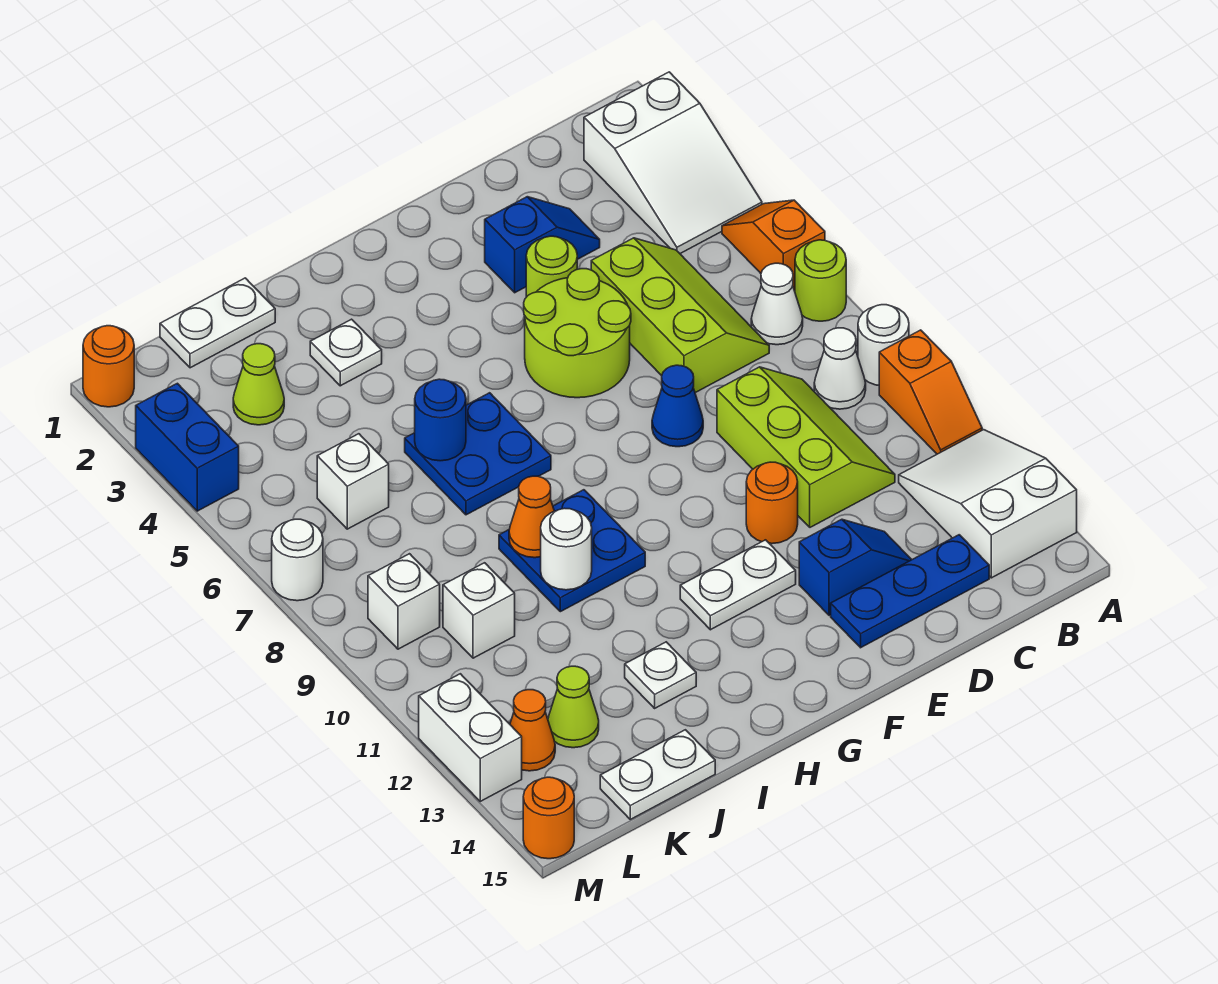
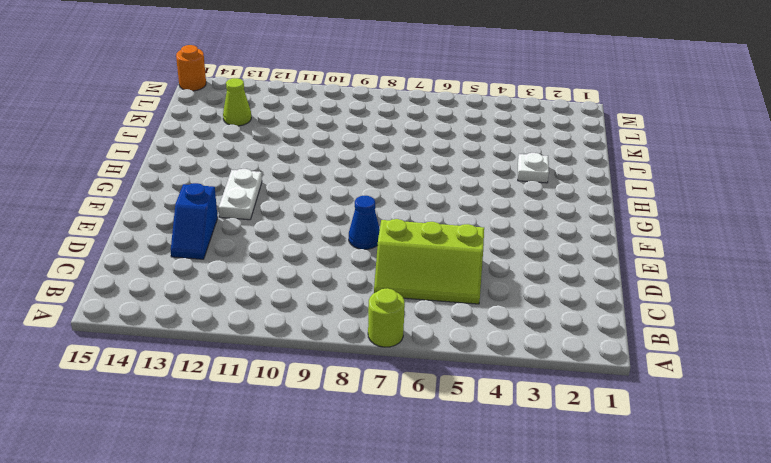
none -> white slope A2:B4 level 1 top 2
none -> orange slope A5:A6 level 1 top 6
none -> white round brick A9 level 1
none -> orange slope A10:A11 level 1 top 10

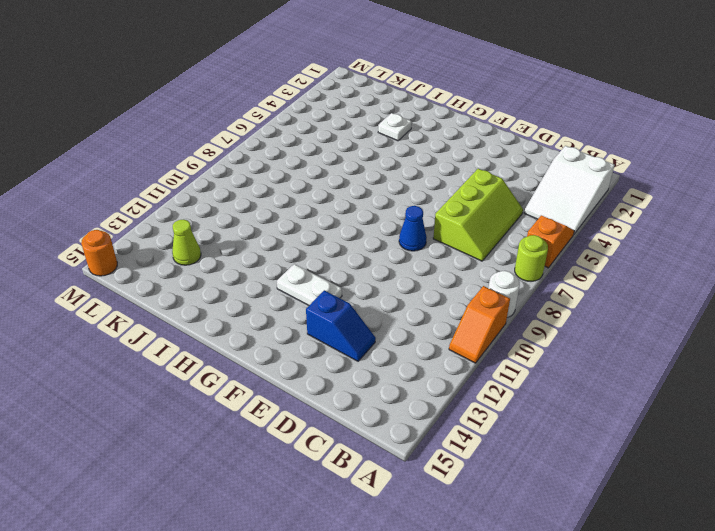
none -> white slope A12:B14 level 1 top 14
none -> white cone B7 level 1
none -> white cone B9 level 1
none -> lime slope C9:D11 level 1 top D

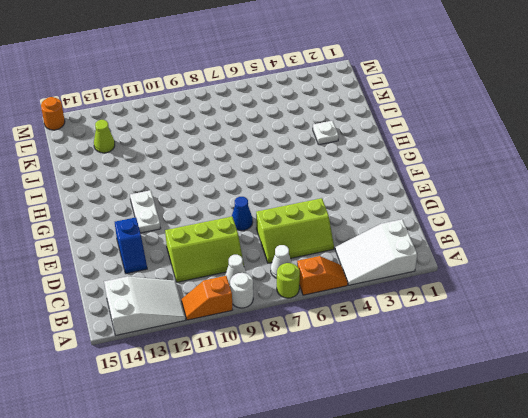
none -> blue plate C14:E14 level 1
none -> blue slope D3:E3 level 1 top E
none -> lime round brick E4 level 1
none -> lime round brick E5:F6 level 1

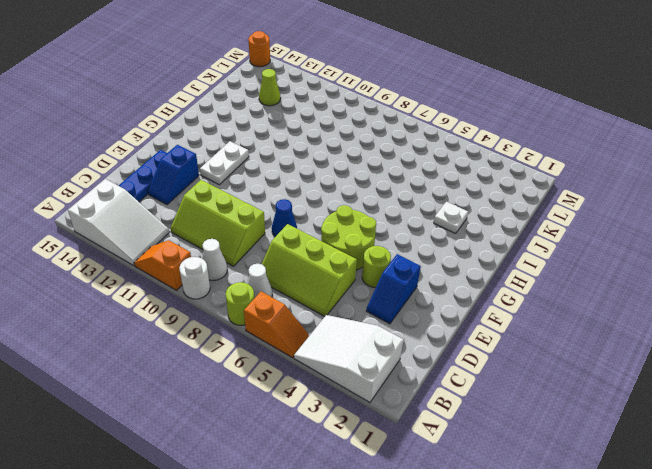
none -> orange round brick E11 level 1
none -> blue plate H6:I7 level 1
none -> blue plate H9:I10 level 1
none -> white plate I13 level 1

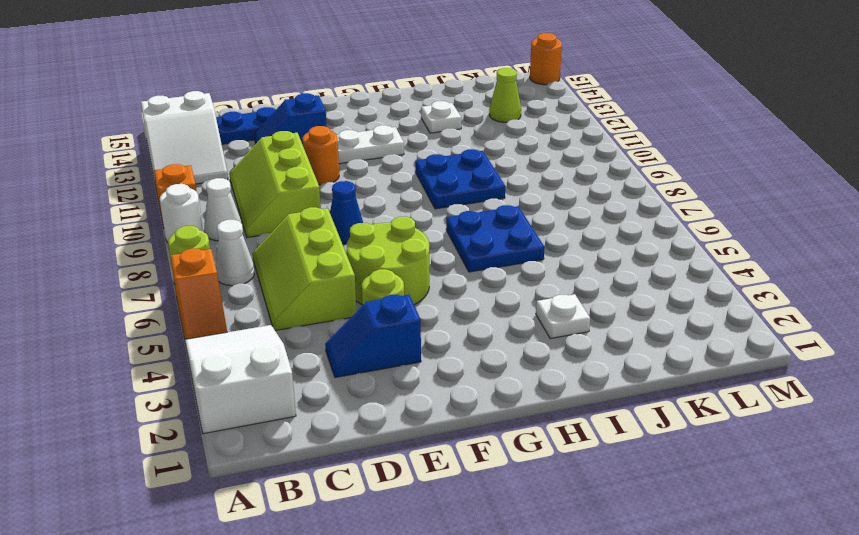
none -> white plate J1:K1 level 1
none -> white plate J15:K15 level 1
none -> lime cone K3 level 1
none -> white brick K6 level 1

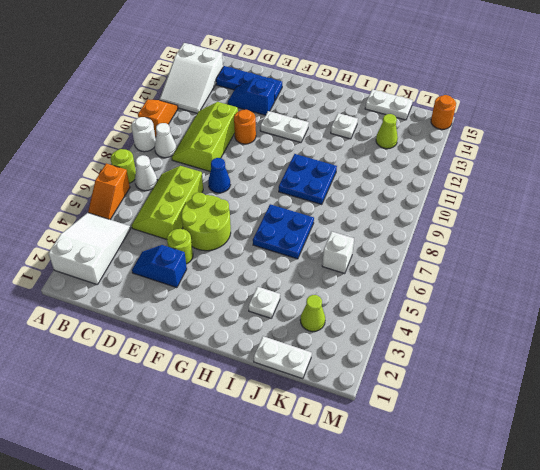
none -> white brick K10 level 1
none -> white brick L9 level 1
none -> orange cone L13 level 1
none -> orange round brick M1 level 1

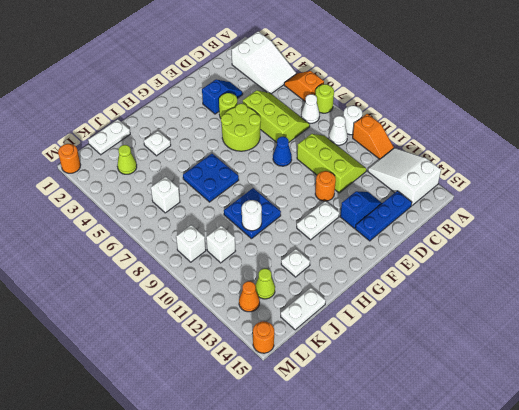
none -> blue brick M3:M4 level 1
none -> white round brick M7 level 1
none -> white brick M12:M13 level 1
none -> blue round brick I6 level 2

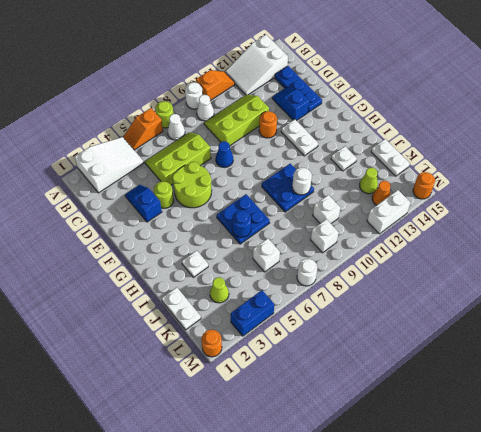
none -> orange cone I9 level 2

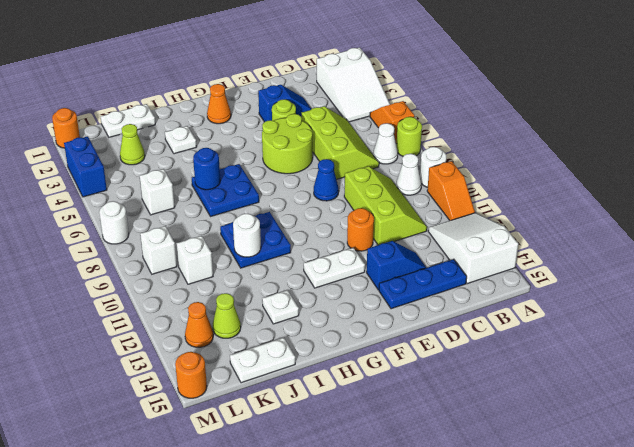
orange cone G2 level 1 -> orange cone I9 level 2
none -> white brick M12:M13 level 1

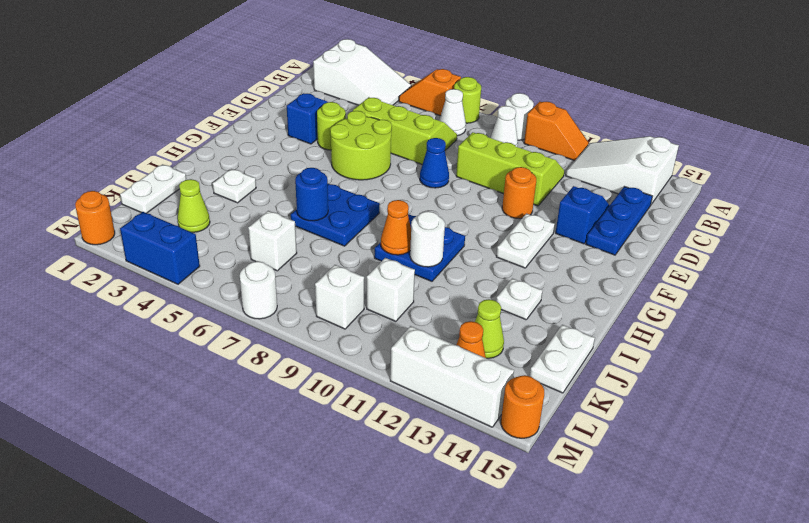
white brick M12:M14 level 1 -> white brick M12:M13 level 1

